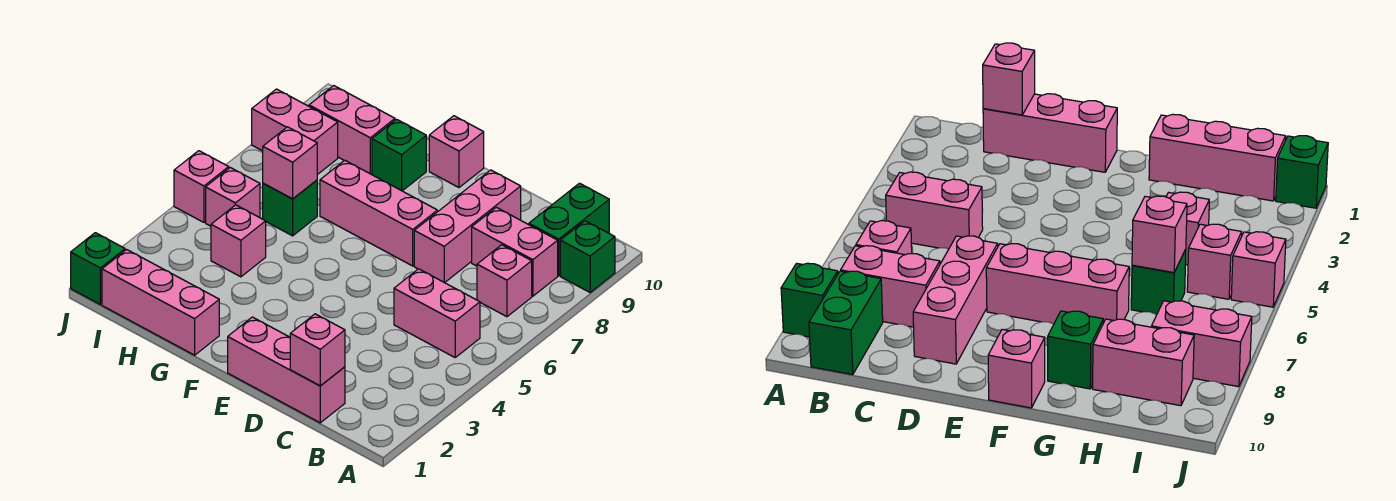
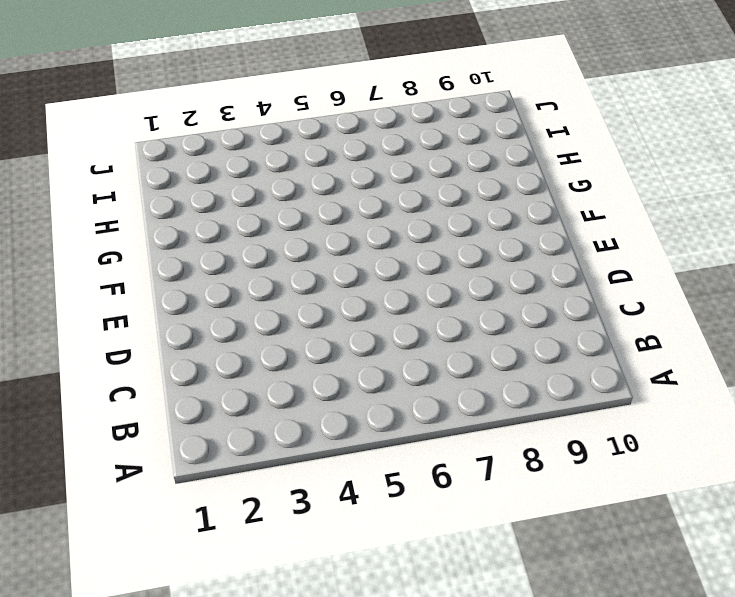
none -> green brick A9 level 1
none -> pink brick B5:C5 level 1
none -> pink brick B7 level 1

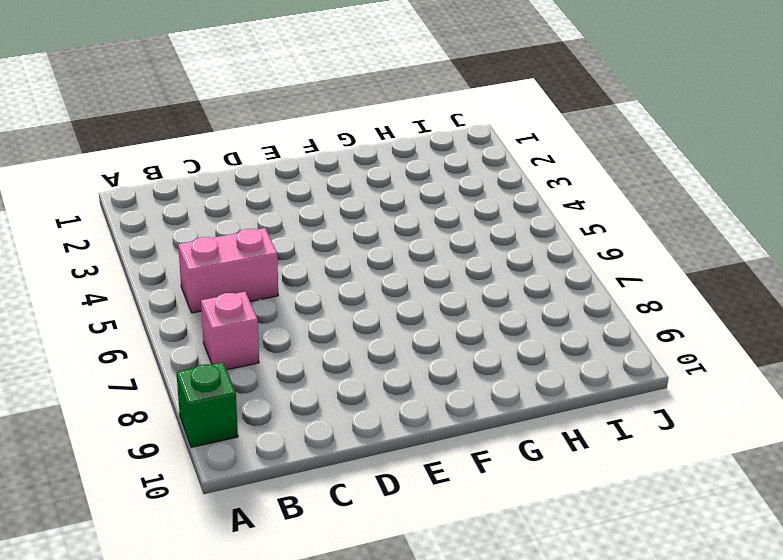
none -> pink brick B8:C8 level 1
none -> green brick B9:B10 level 1
none -> pink brick C1:E1 level 1

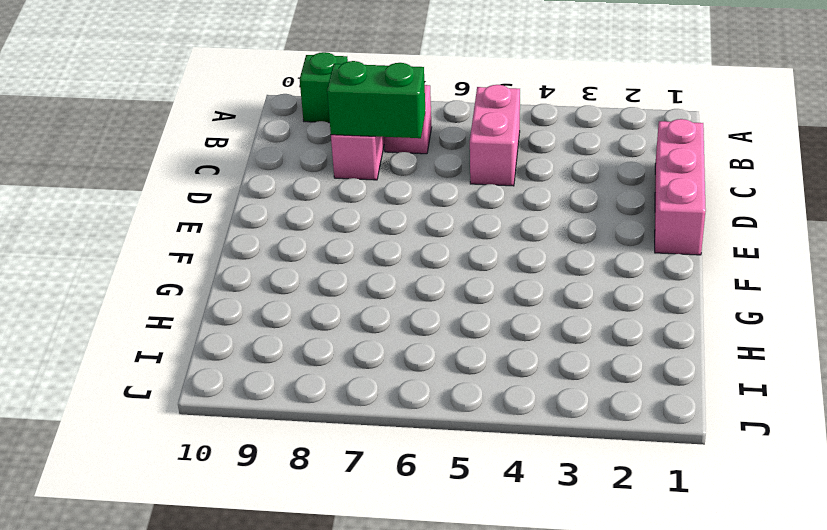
green brick C7:C8 level 2 -> green brick B9:B10 level 1
none -> pink brick D7:D9 level 1
none -> pink brick E7:G7 level 1
none -> pink brick F10 level 1

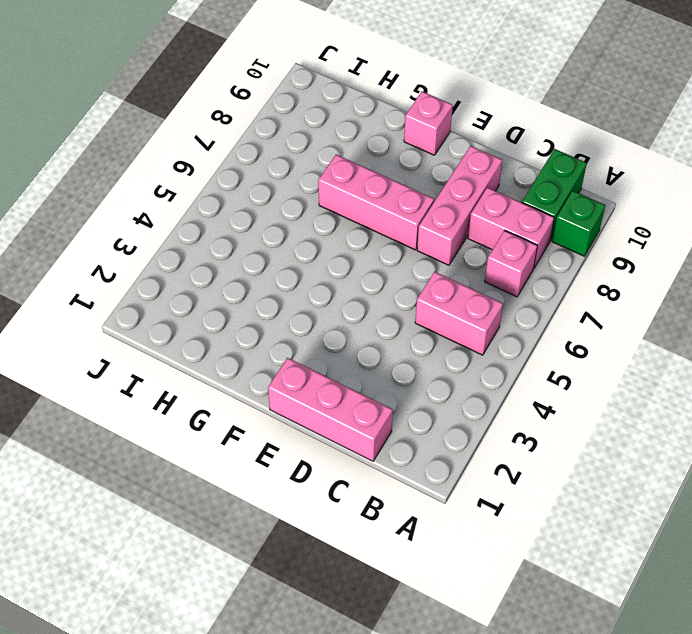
none -> pink brick G1:I1 level 1
none -> green brick G9 level 1
none -> pink brick H4 level 1

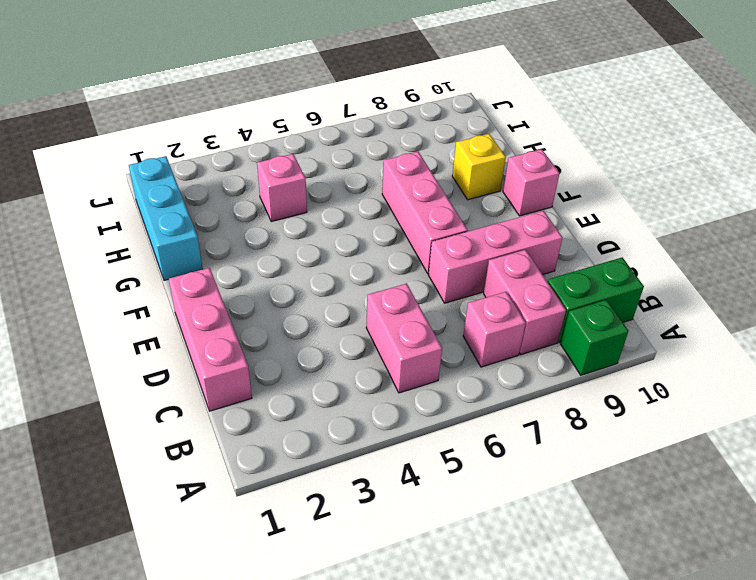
cyan brick G1:I1 level 1 -> pink brick G1:I1 level 1
yellow brick G9 level 1 -> green brick G9 level 1
none -> green brick H6 level 1
none -> pink brick H9:I9 level 1
none -> pink brick I5 level 1

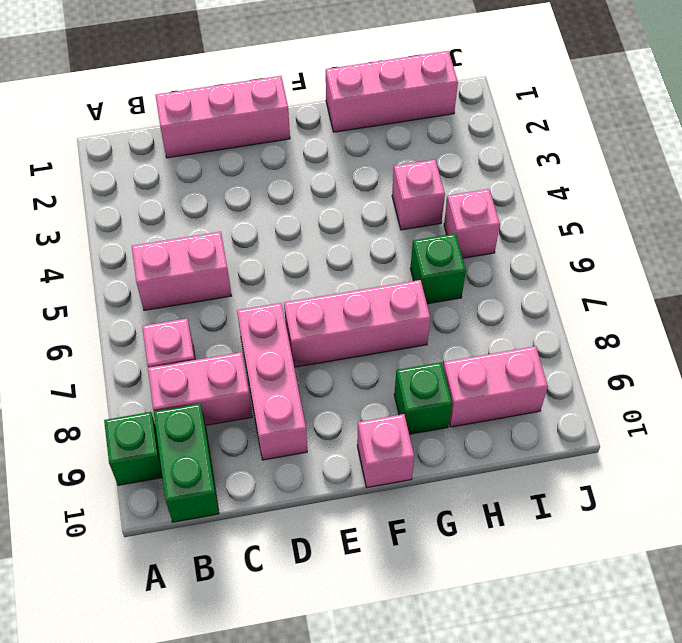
none -> pink brick I8:J8 level 1
none -> green brick J1 level 1
none -> pink brick J5 level 1

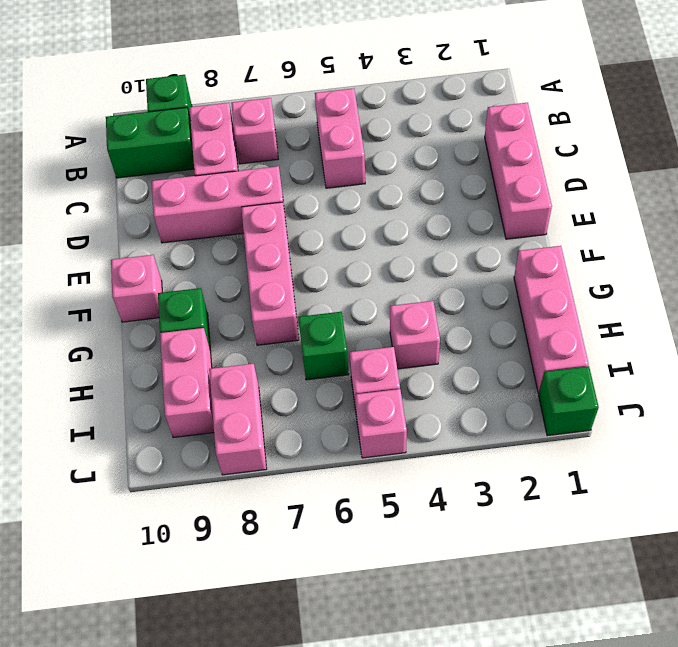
none -> pink brick C1 level 2
none -> pink brick H6 level 2

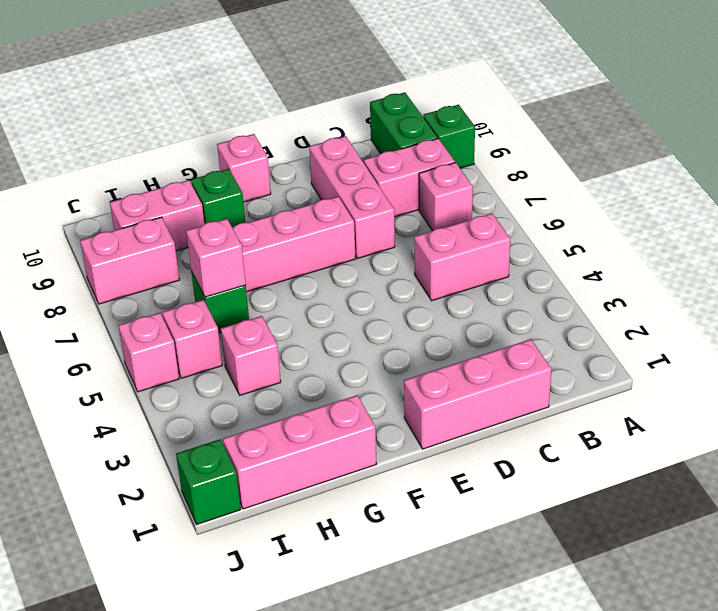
none -> pink brick C1 level 2

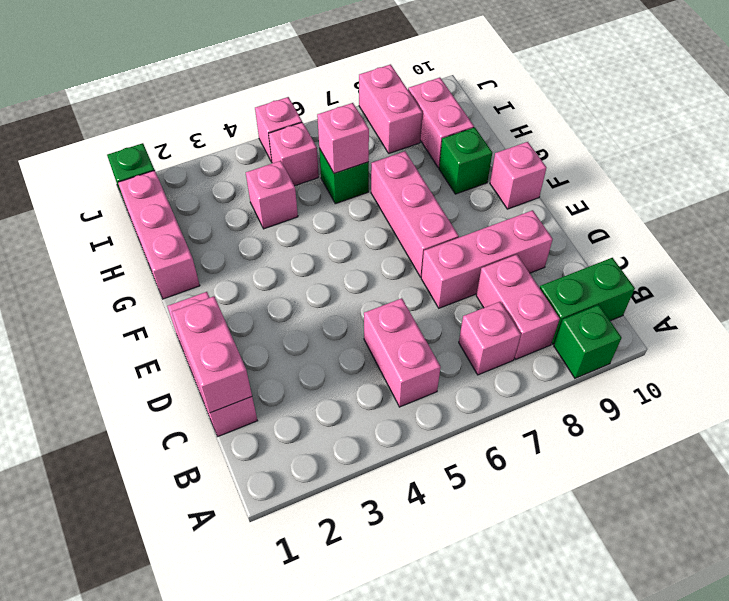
pink brick C1:D1 level 2 -> pink brick C1 level 2

